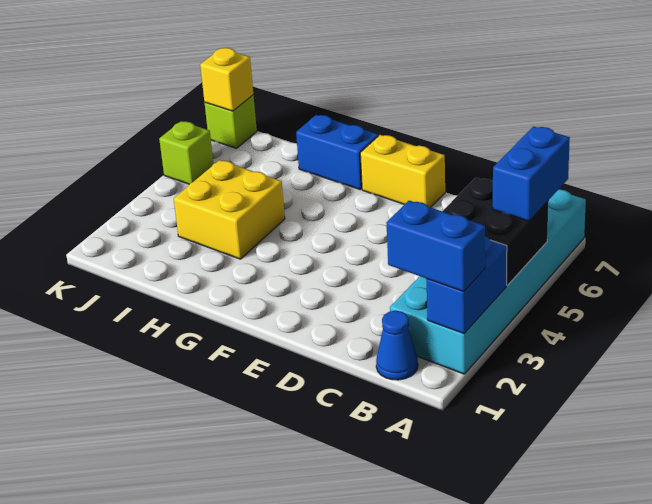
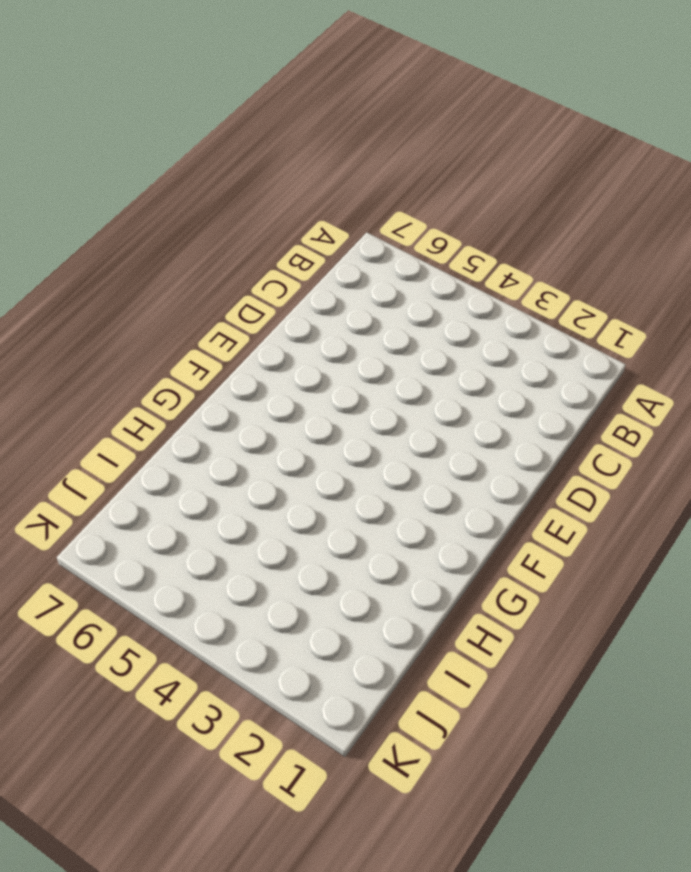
none -> cyan brick A2:B7 level 1
none -> blue cone B1 level 1
none -> yellow brick E7:F7 level 1

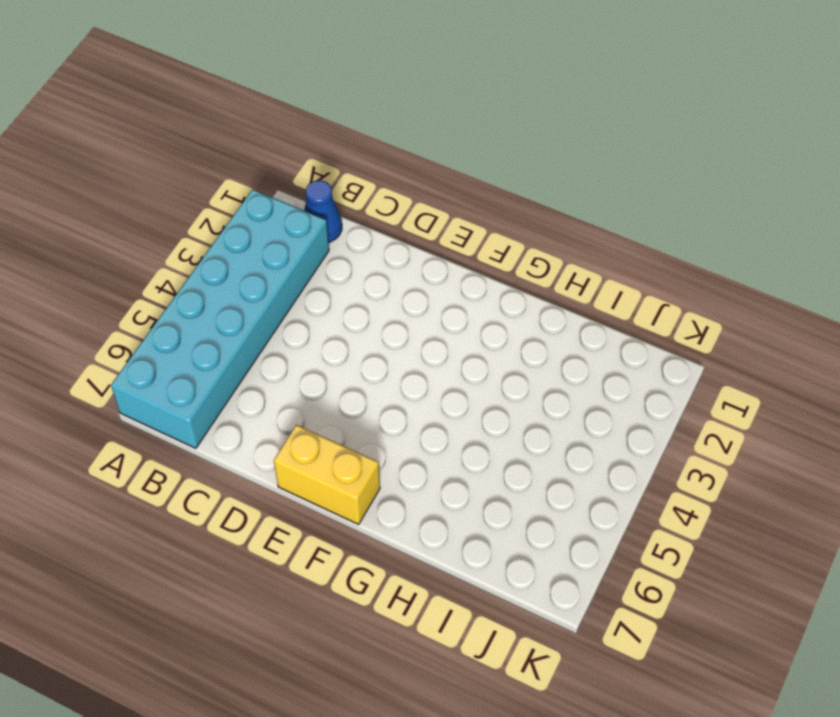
none -> blue brick G7:H7 level 1
none -> yellow brick H3:I4 level 1
none -> lime brick K5 level 1

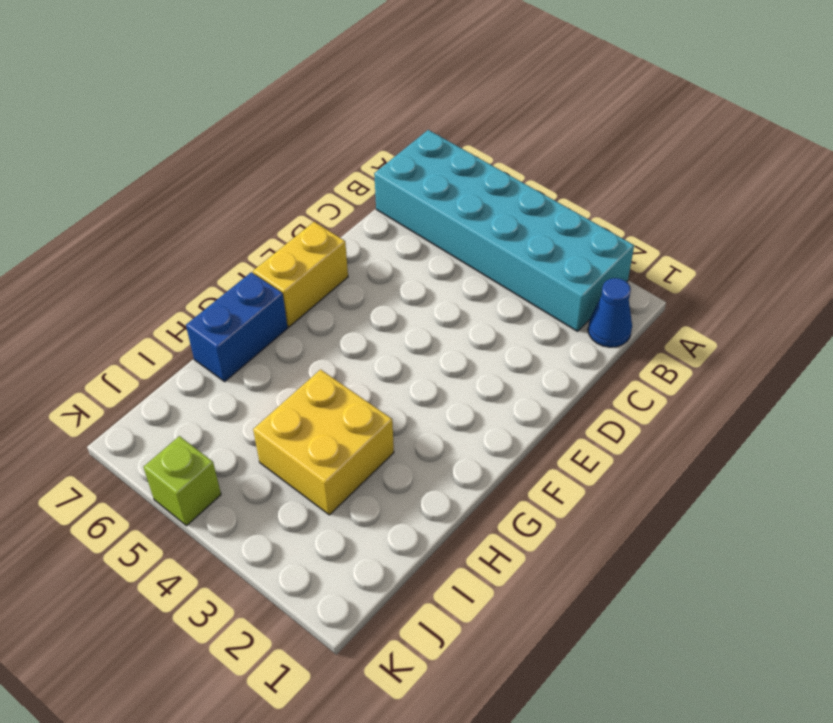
none -> lime brick K7 level 1
none -> blue brick A2:A3 level 2
none -> black brick A4:B5 level 2

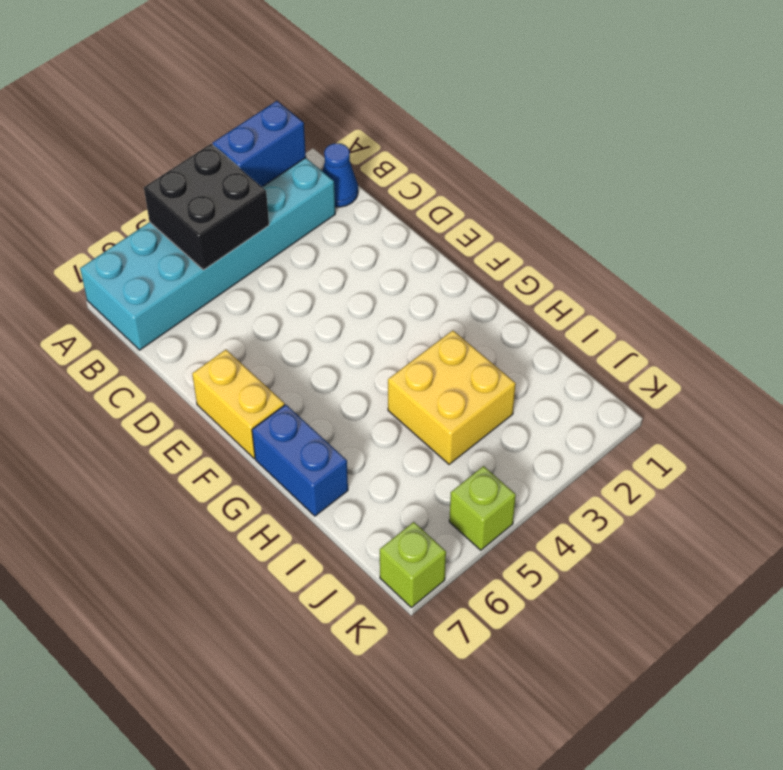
none -> yellow brick K7 level 2
none -> blue brick A2:B2 level 3
none -> blue brick A5:A6 level 3

